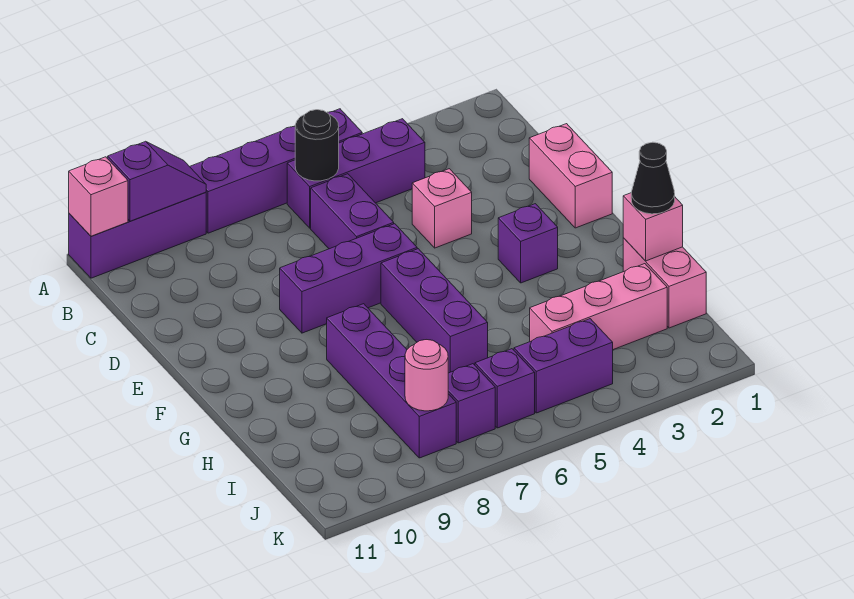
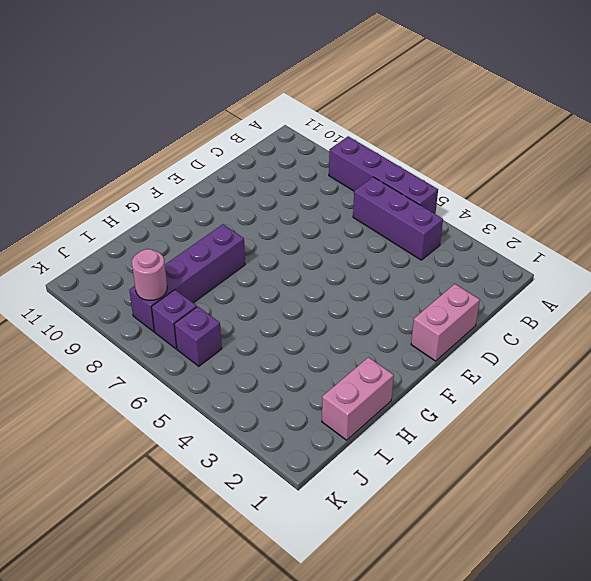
none -> purple brick A9:A11 level 1
none -> purple brick C6:D6 level 1
none -> pink brick D4 level 1

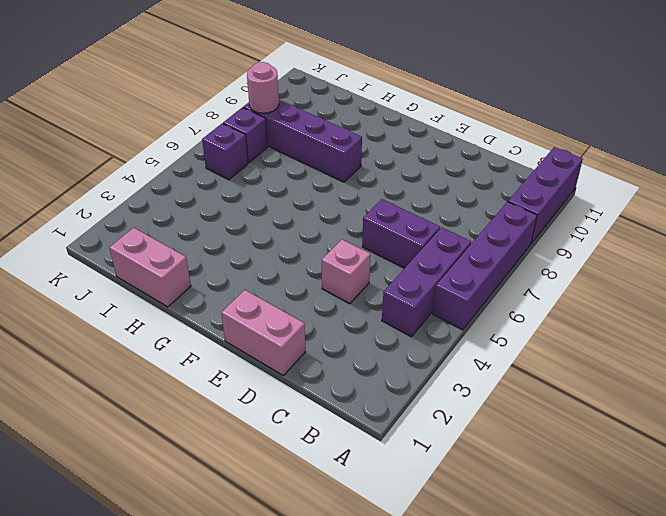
none -> purple brick E6:E8 level 1
none -> purple brick F3 level 1
none -> purple brick F6:H6 level 1

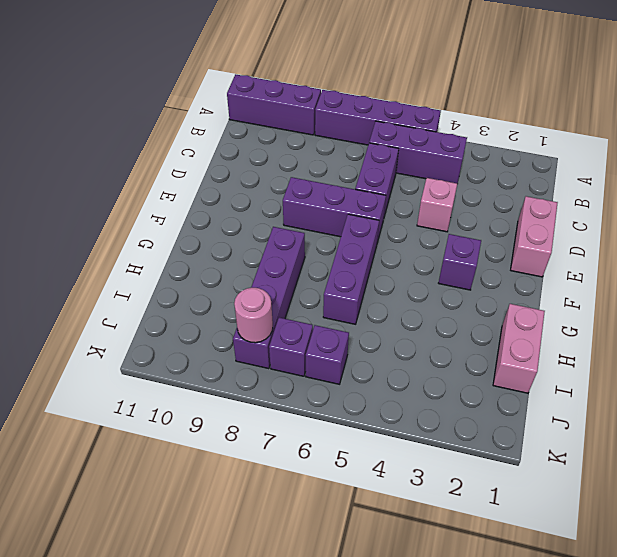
none -> pink brick I2:I4 level 1
none -> purple brick J4:J5 level 1
none -> purple slope A9:A10 level 2 top 10

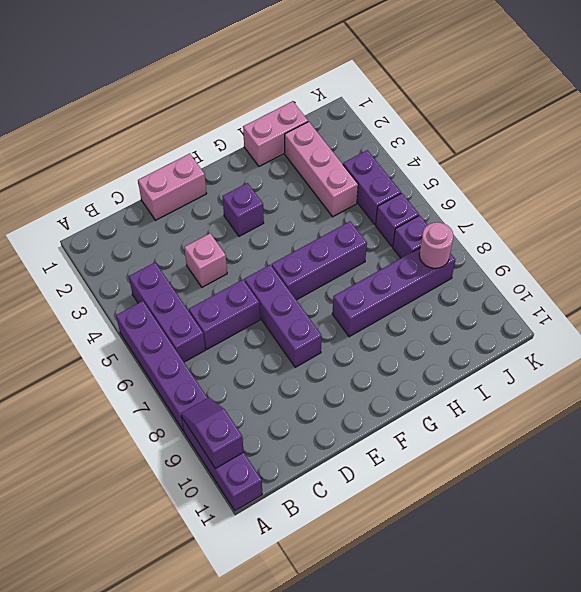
none -> pink brick A11 level 2
none -> black round brick B6 level 2
none -> pink brick H1 level 2

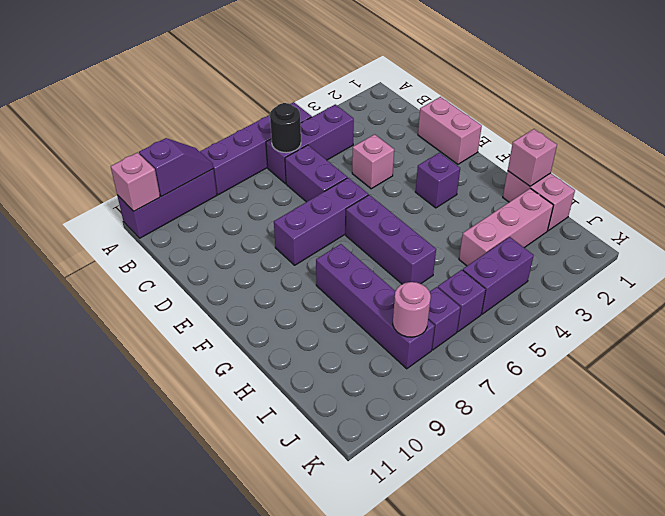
none -> black cone H1 level 3

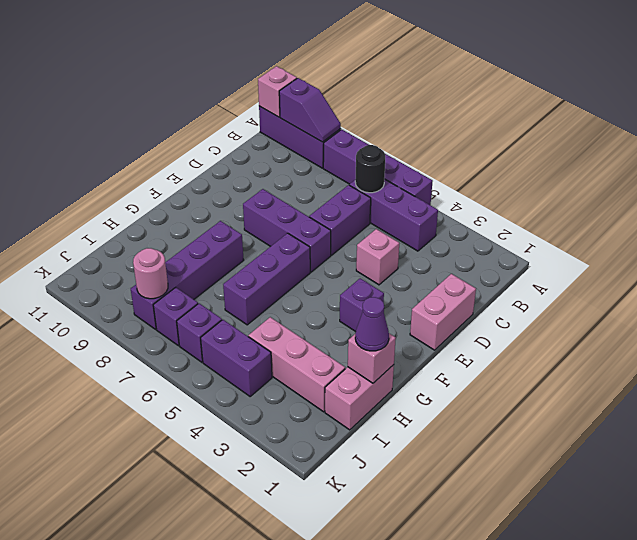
purple cone H1 level 3 -> black cone H1 level 3

